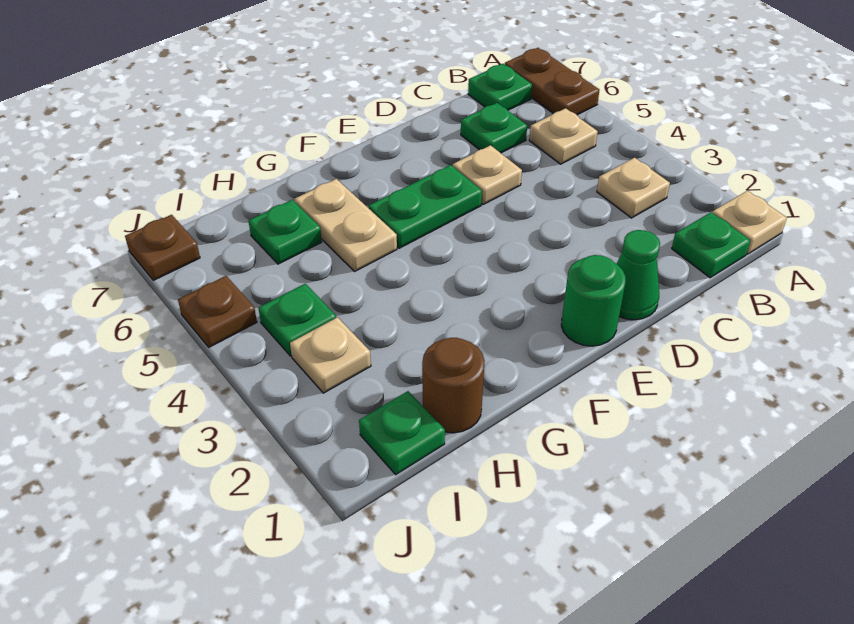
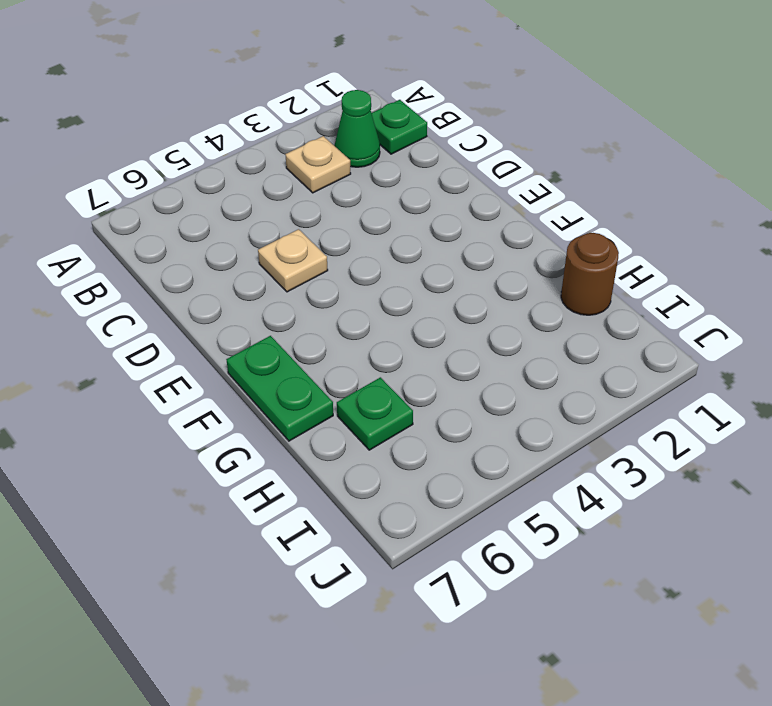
green cone B2 level 1 -> green cone D1 level 1
green plate F7:G7 level 1 -> green plate E5:F5 level 1
none -> tan plate A1 level 1
none -> brown plate A6:A7 level 1
none -> tan plate B5 level 1

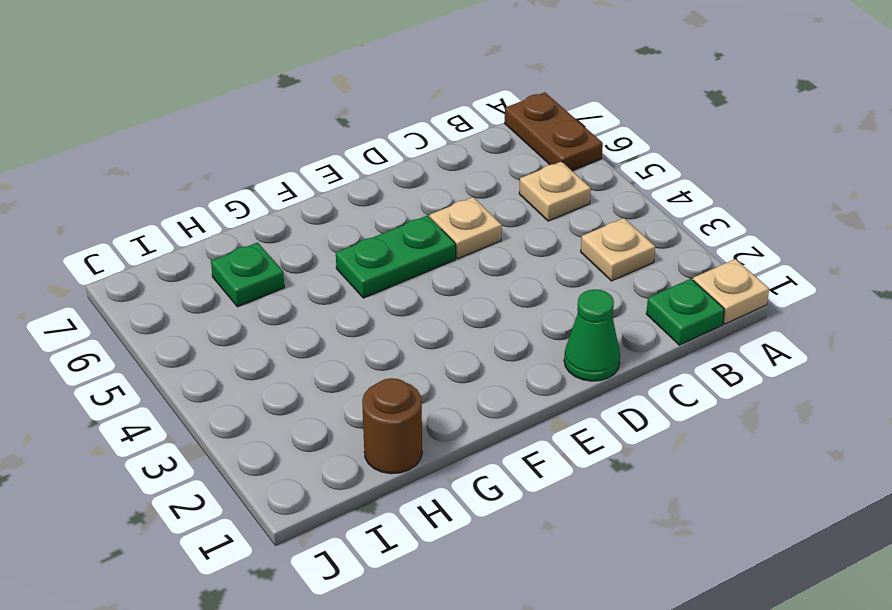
none -> green plate B7 level 1
none -> green plate C6 level 1
none -> green round brick E1 level 1

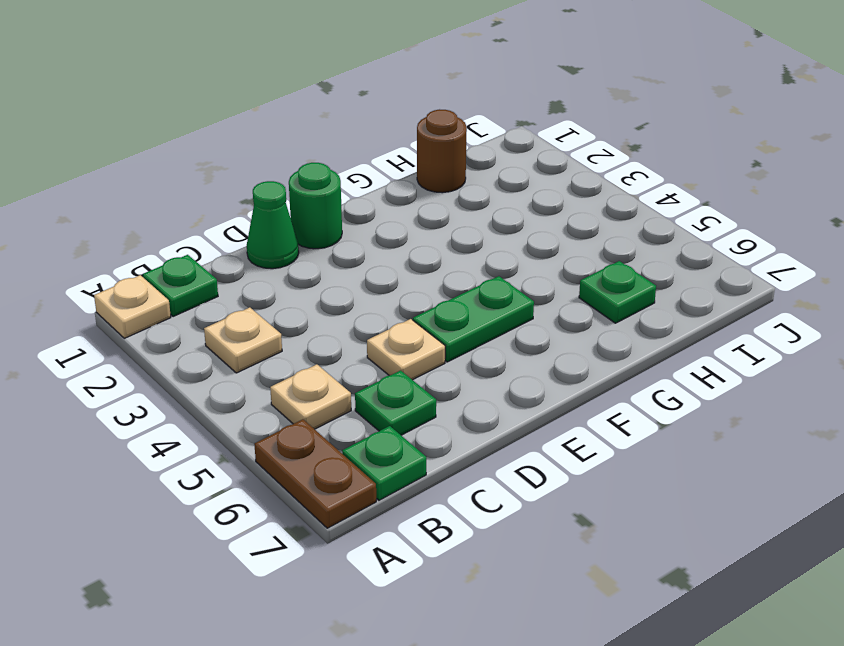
none -> tan plate G5:G6 level 1
none -> green plate I1 level 1
none -> tan plate I3 level 1

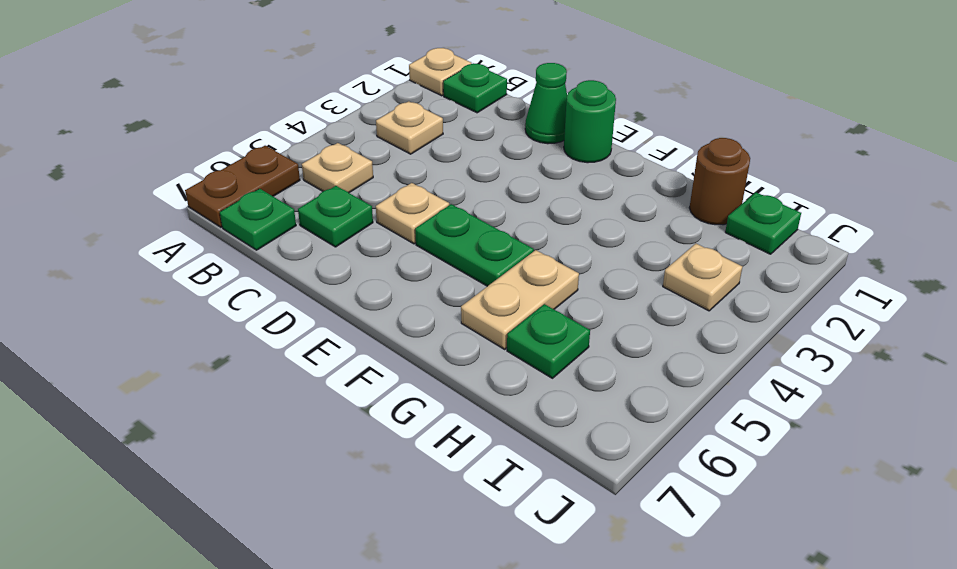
none -> green plate I4 level 1
none -> brown plate J5 level 1
none -> brown plate J7 level 1

